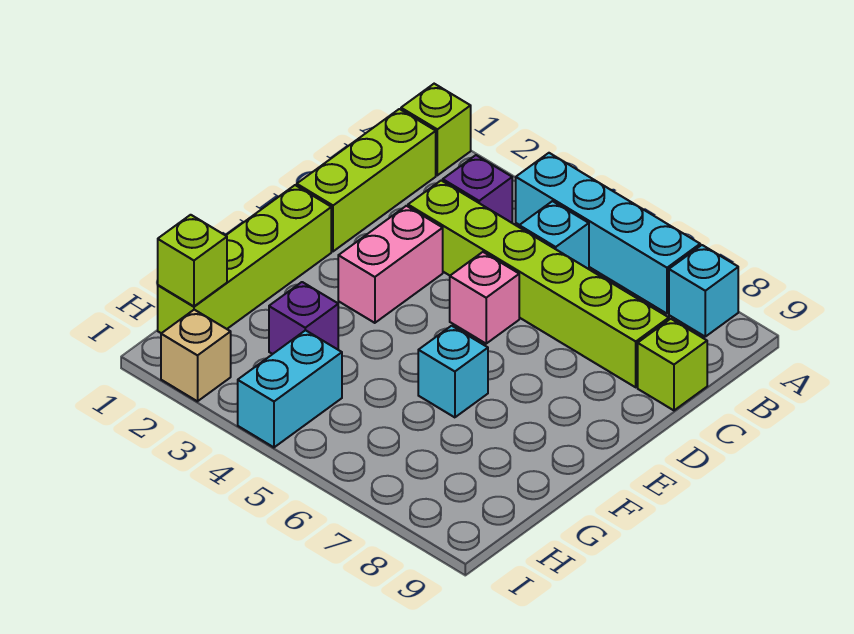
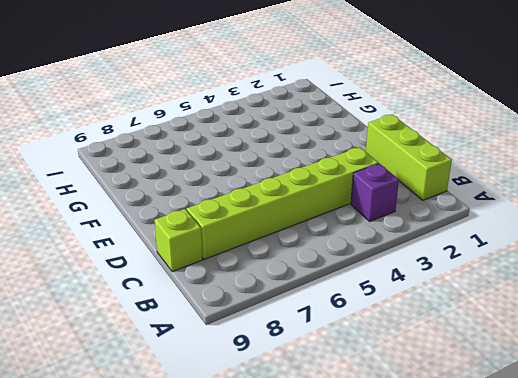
none -> lime brick A1 level 1
none -> cyan brick A4:A7 level 1
none -> cyan brick A8 level 1

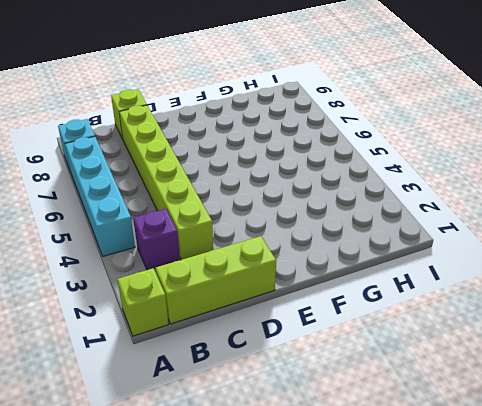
none -> cyan brick B5 level 1
none -> pink brick D3:E3 level 1
none -> pink brick D5 level 1

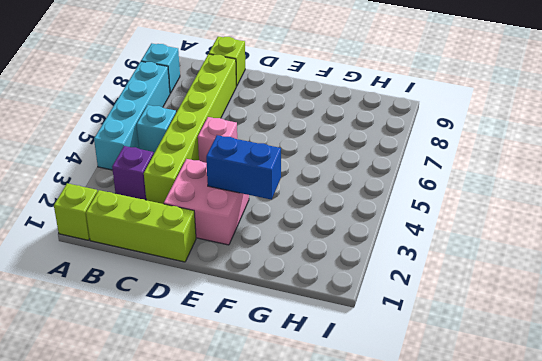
pink brick D2:E3 level 1 -> pink brick D3:E3 level 1
blue brick E3:F3 level 2 -> none
none -> lime brick E1:H1 level 1
none -> cyan brick F6 level 1
none -> purple brick G3 level 1

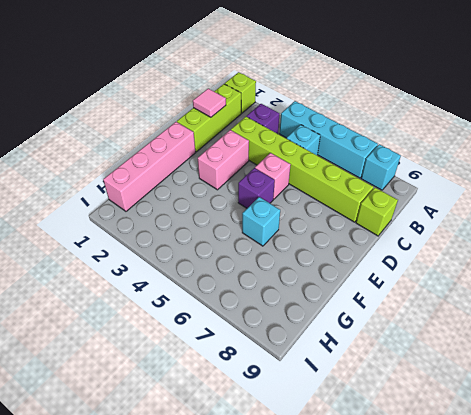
pink tile C1 level 2 -> none
pink brick E1:H1 level 1 -> lime brick E1:H1 level 1
purple brick E5 level 1 -> purple brick G3 level 1
none -> cyan brick H4:I4 level 1
none -> tan brick I2 level 1
none -> lime brick H1 level 2

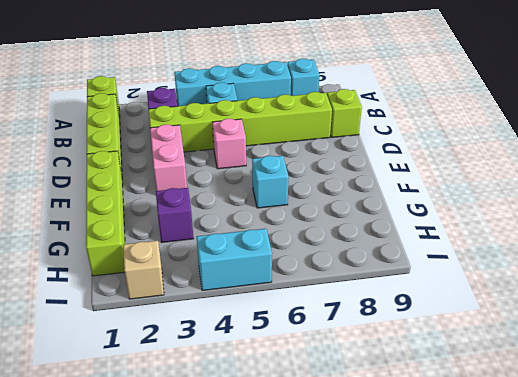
cyan brick I4:I5 level 1 -> cyan brick H4:I4 level 1
none -> lime brick H1 level 2

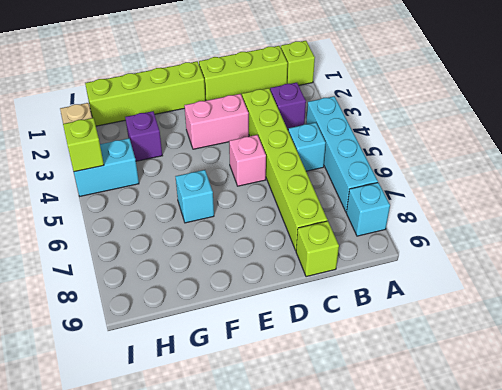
lime brick I4 level 2 -> lime brick H1 level 2

